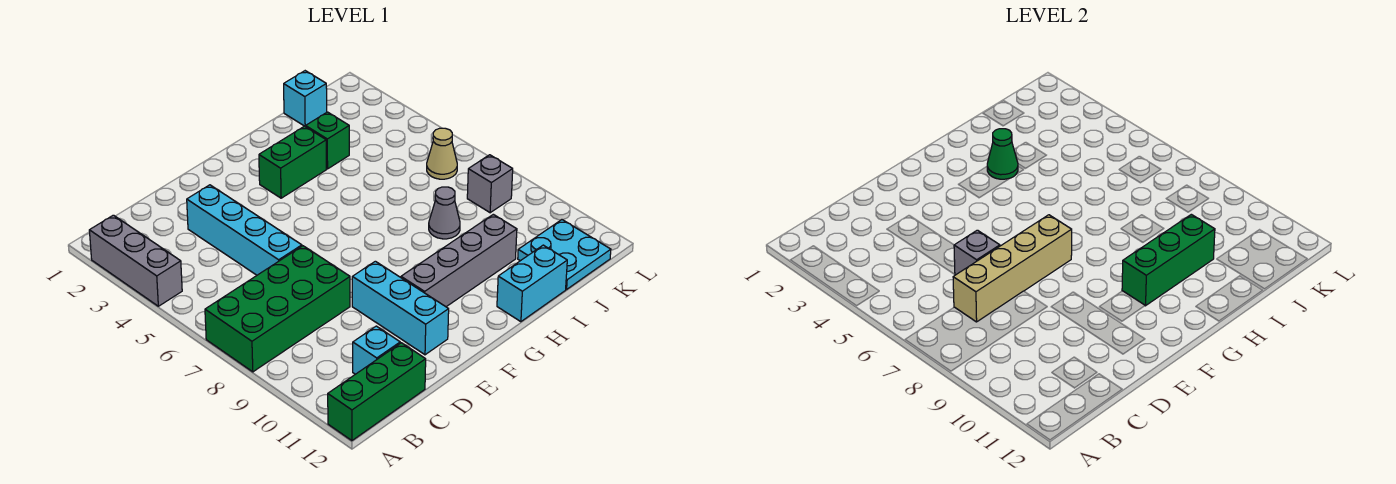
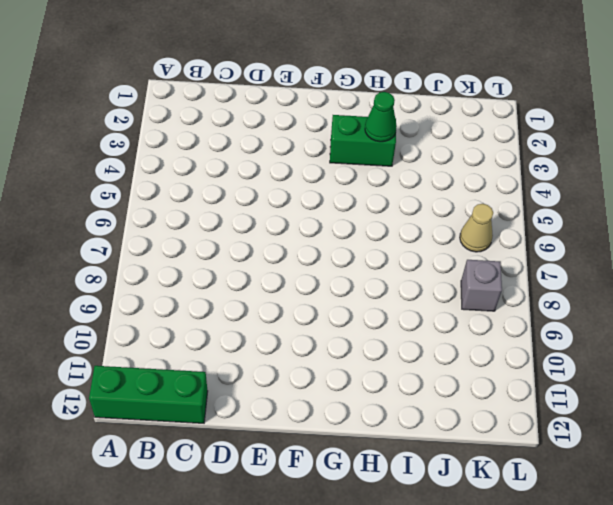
none -> grey brick A2:A4 level 1
none -> green brick A7:D8 level 1
none -> cyan brick C11 level 1

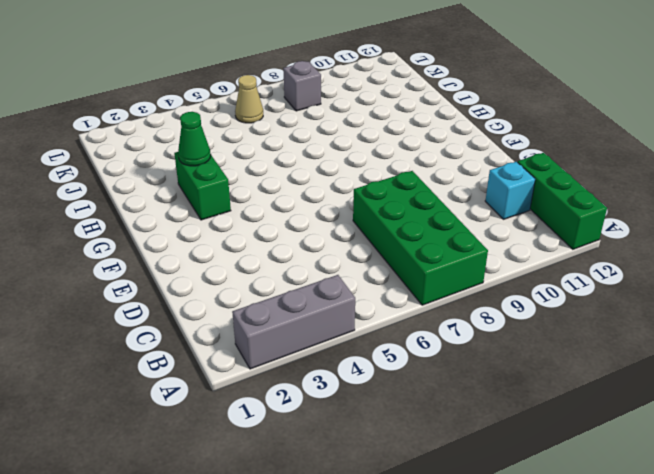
none -> cyan brick D3:D6 level 1
none -> cyan brick E9:E11 level 1
none -> grey brick F10:I10 level 1

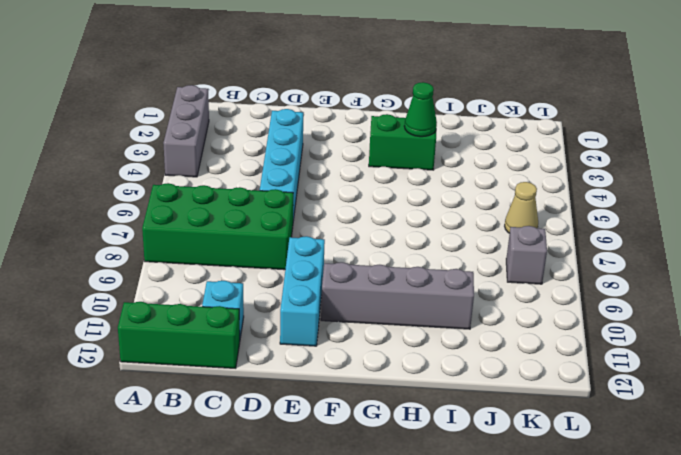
none -> cyan brick H12:I12 level 1
none -> green brick I3 level 1
none -> grey cone I8 level 1

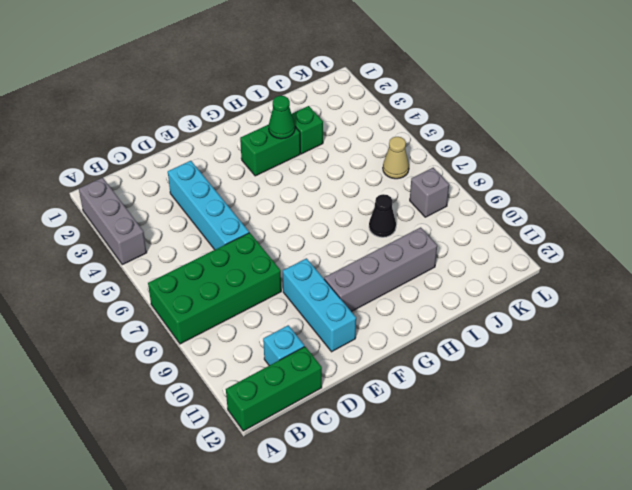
black cone I8 level 1 -> grey cone I8 level 1
none -> cyan brick H12:I12 level 1
none -> cyan brick J1 level 1
none -> cyan plate J11:K12 level 1

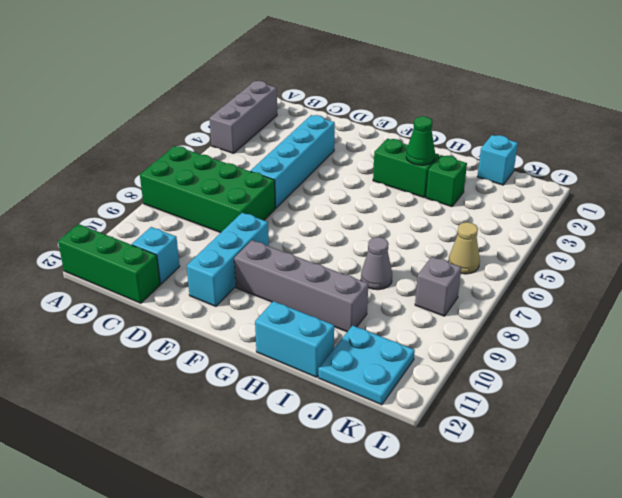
none -> tan brick C7:F7 level 2
none -> grey brick D6 level 2
none -> green brick G10:I10 level 2

